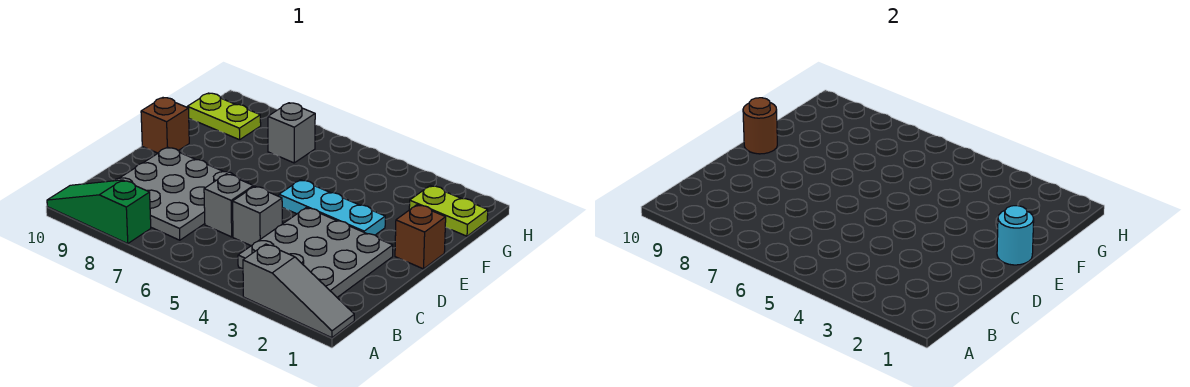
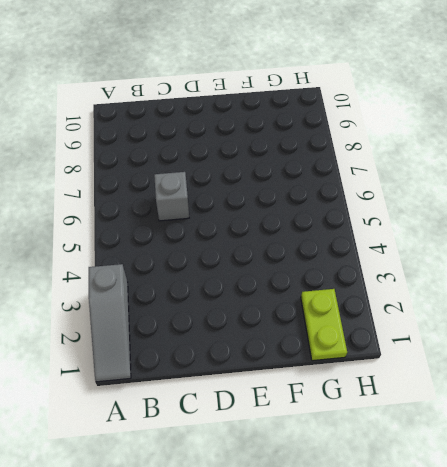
none -> green slope A8:A10 level 1 top 8
none -> grey plate B2:D4 level 1
none -> grey plate B7:D9 level 1

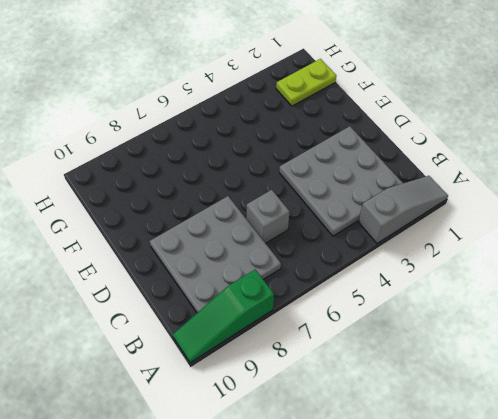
none -> grey brick C5 level 1
none -> brown brick E1 level 1
none -> cyan plate E3:E5 level 1

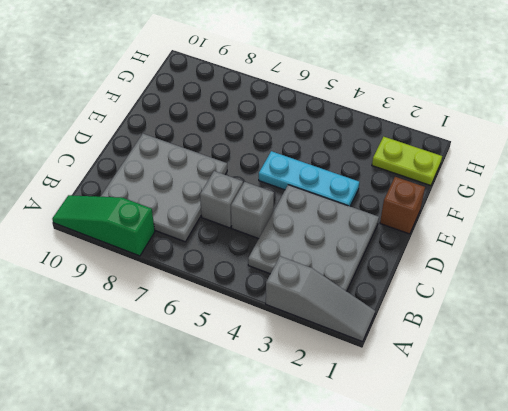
none -> brown brick E10 level 1
none -> grey brick G7 level 1
none -> lime plate G9:G10 level 1

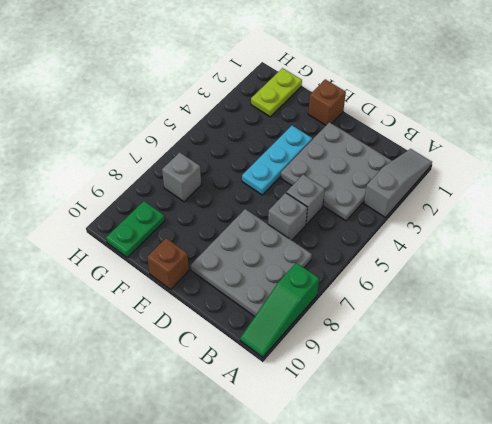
green plate G9:G10 level 1 -> lime plate G9:G10 level 1
none -> cyan round brick E1 level 2
none -> brown round brick E10 level 2

